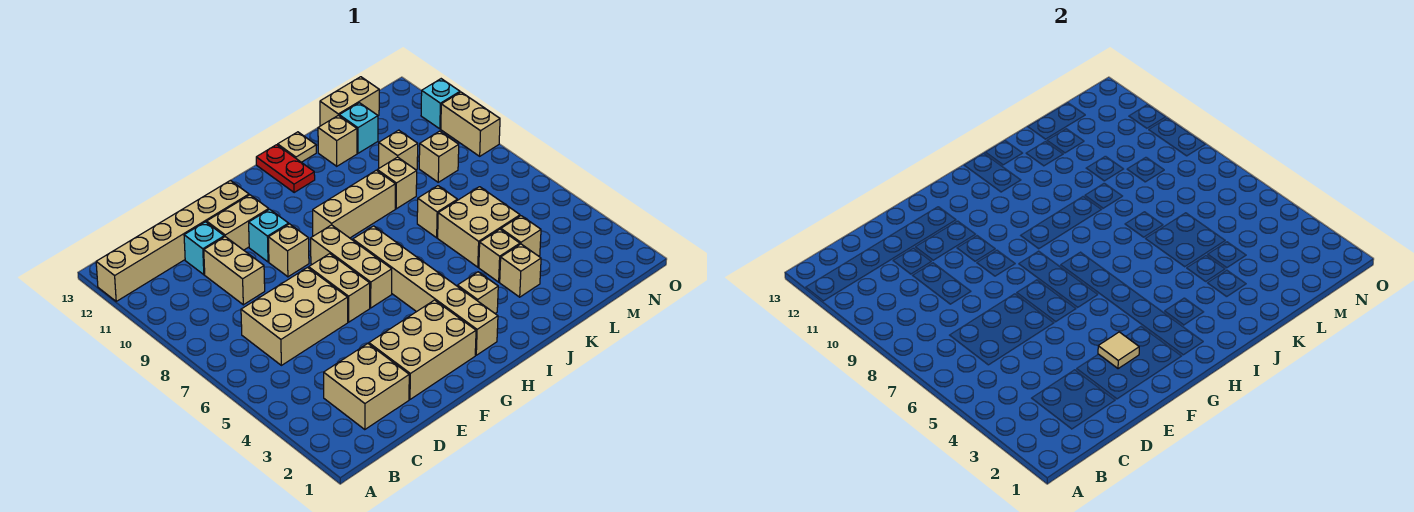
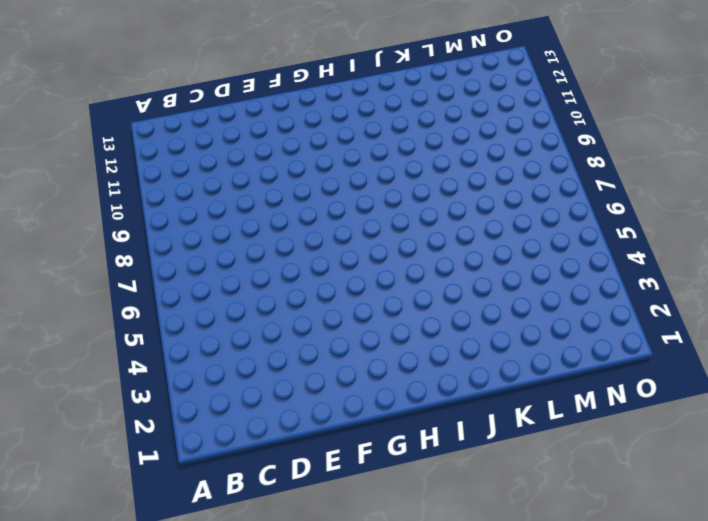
none -> tan brick A12:F12 level 1
none -> tan brick C2:D3 level 1
none -> tan brick C6:E7 level 1
none -> tan brick D9:D10 level 1

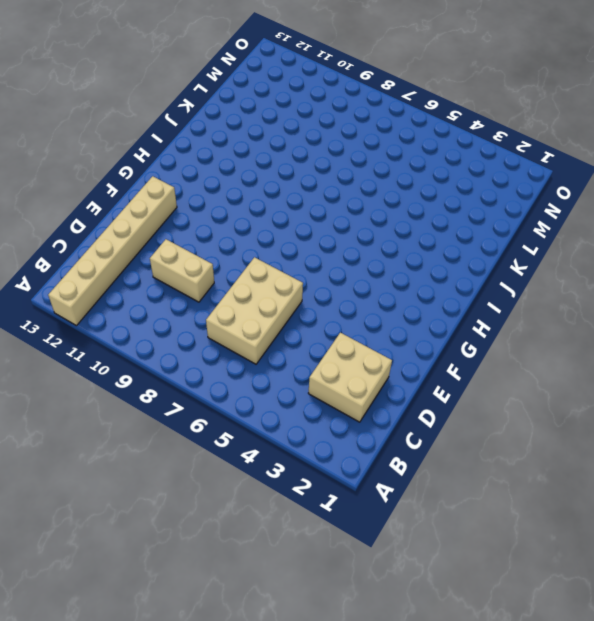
none -> cyan brick D11 level 1
none -> tan brick E2:G3 level 1
none -> tan brick E11:F11 level 1
none -> tan brick F6:F7 level 1

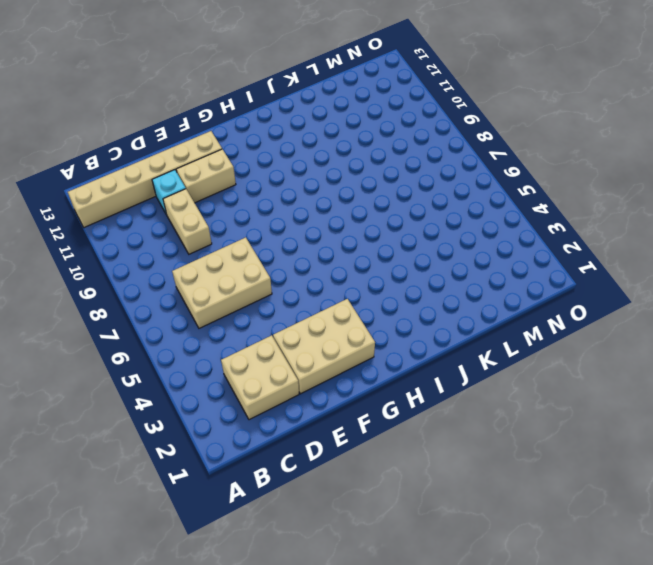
none -> tan brick F6:F7 level 1
none -> tan brick F9 level 1
none -> cyan brick F10 level 1
none -> tan brick G6:G8 level 1

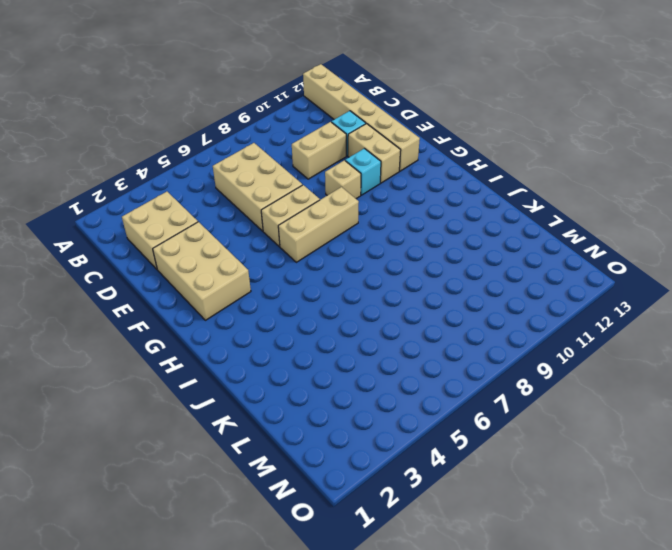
none -> tan brick H2:H7 level 1
none -> tan brick H9:J9 level 1
none -> tan brick I3 level 1
none -> red plate I12:I13 level 1

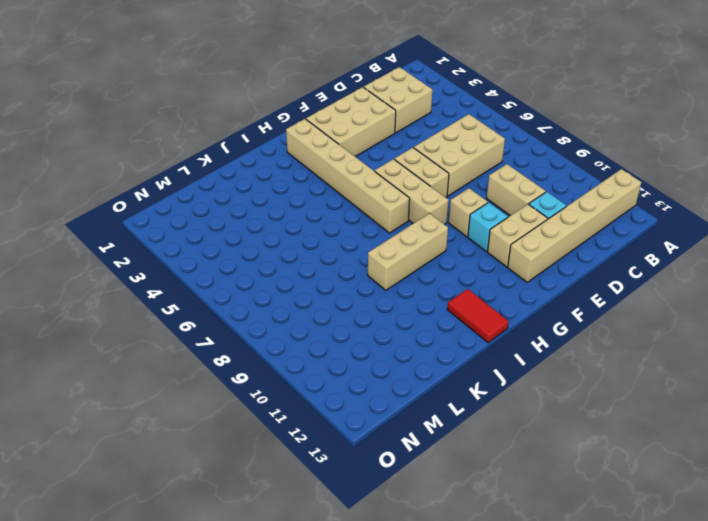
red tile I12:I13 level 1 -> red plate I12:I13 level 1
none -> tan brick I3 level 1
none -> tan plate J13 level 1
none -> tan brick K3 level 1
none -> tan brick K4 level 1

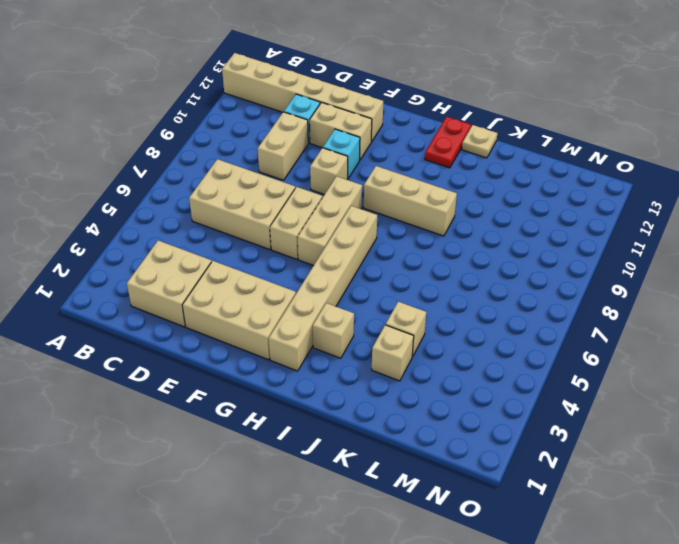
none -> tan brick K5:L6 level 1
none -> tan brick K7 level 1
none -> tan brick K9 level 1
none -> tan brick K12 level 1

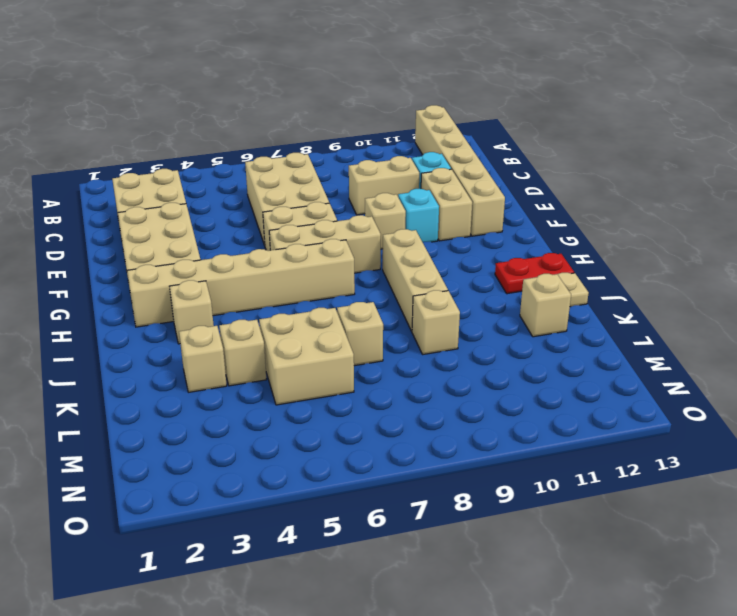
none -> tan brick L4 level 1
none -> tan brick L10 level 1
none -> cyan brick L12 level 1
none -> tan brick L13:M13 level 1

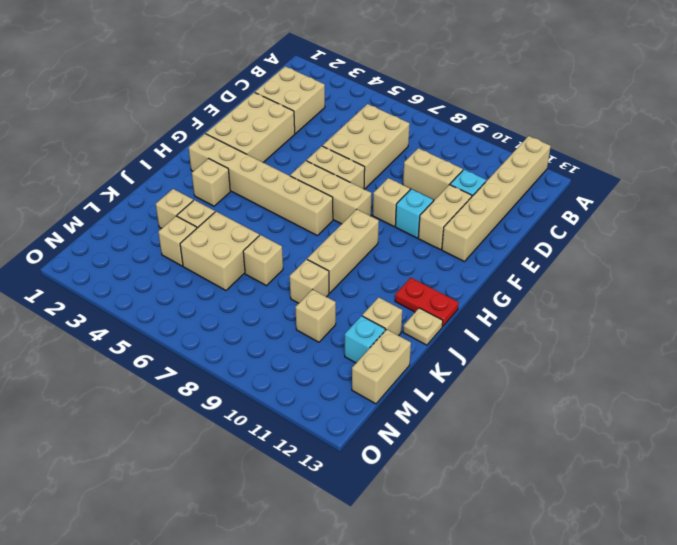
none -> tan brick M9 level 1
none -> tan brick O9:O10 level 1
none -> cyan brick O11 level 1
none -> tan tile F3 level 2

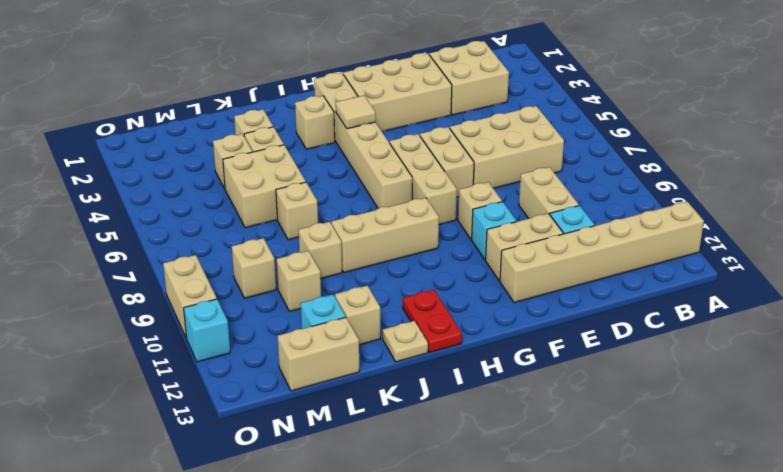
tan tile H4 level 2 -> tan tile F3 level 2

